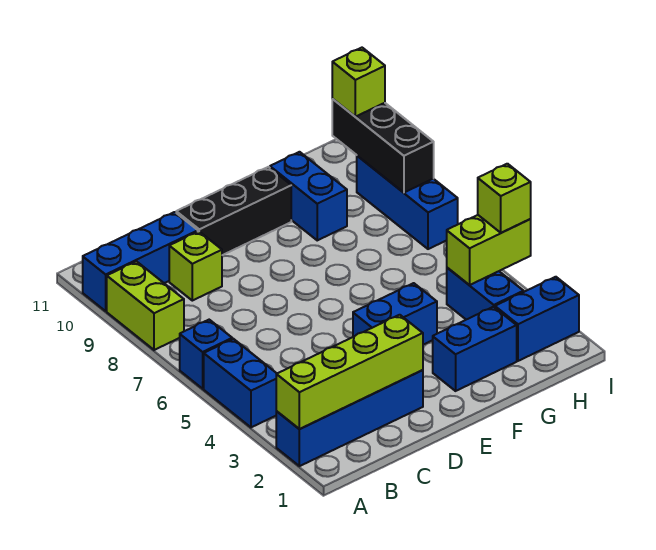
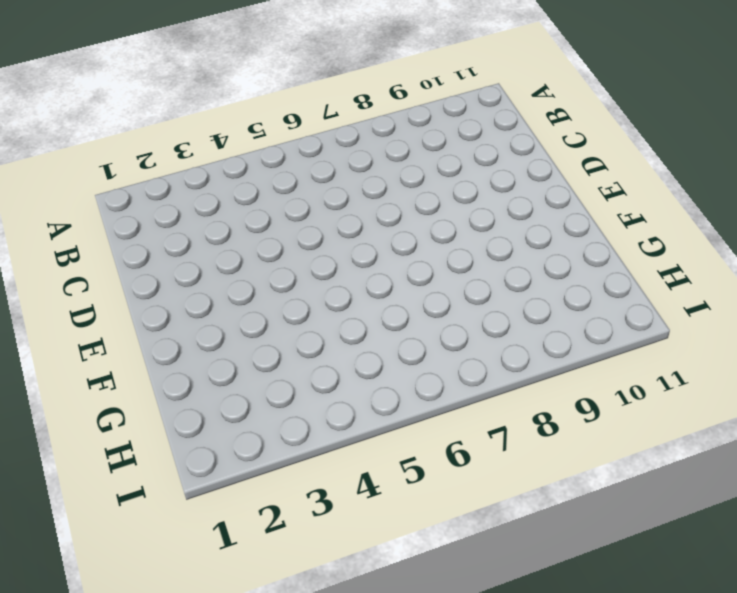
none -> blue brick A2:D2 level 1
none -> blue brick A4:A5 level 1
none -> blue brick A6 level 1

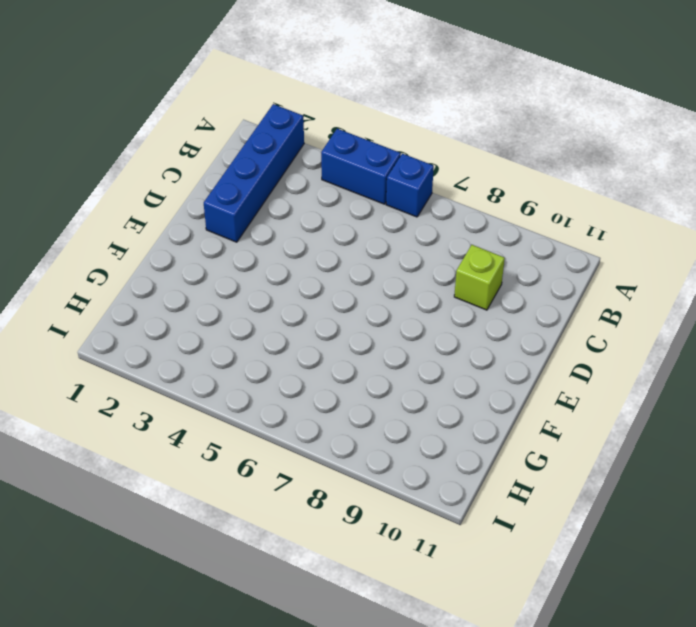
none -> lime brick A8:A9 level 1
none -> blue brick A10:C10 level 1
none -> black brick D10:F10 level 1

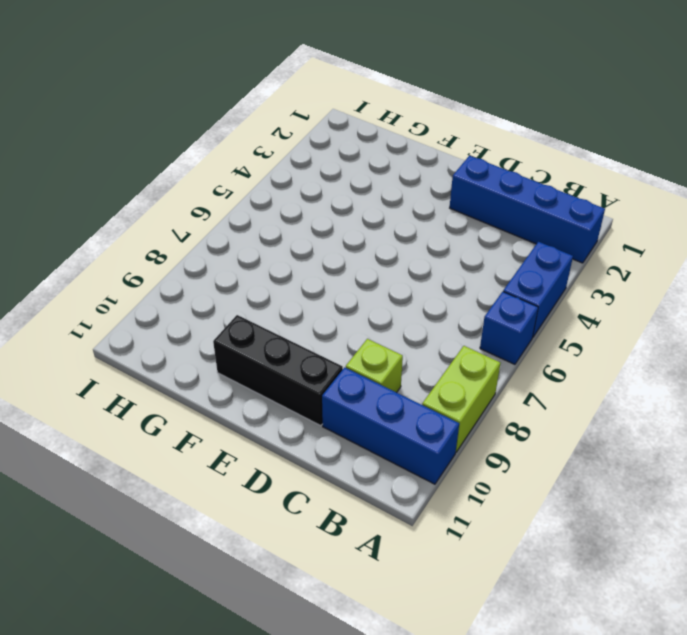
none -> blue brick E4:F4 level 1
none -> blue brick F2:G2 level 1
none -> blue brick G9:G10 level 1

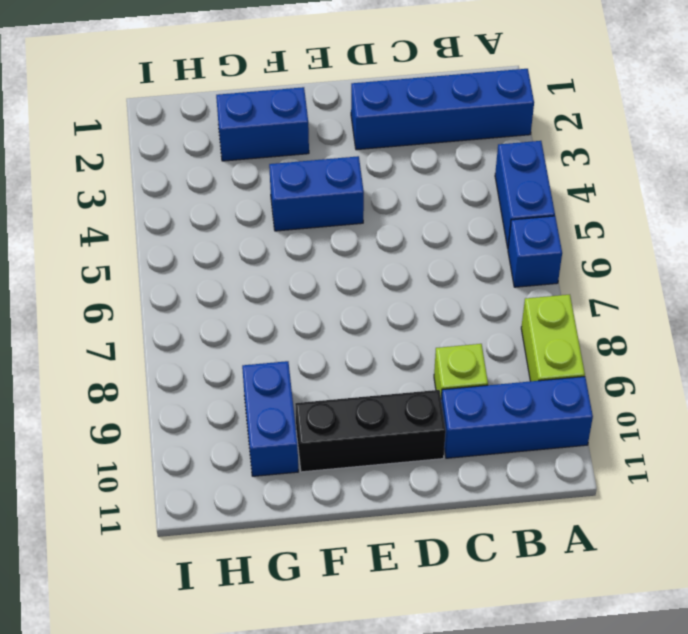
none -> blue brick H2:I2 level 1
none -> blue brick H3:H4 level 1
none -> blue brick I7:I9 level 1

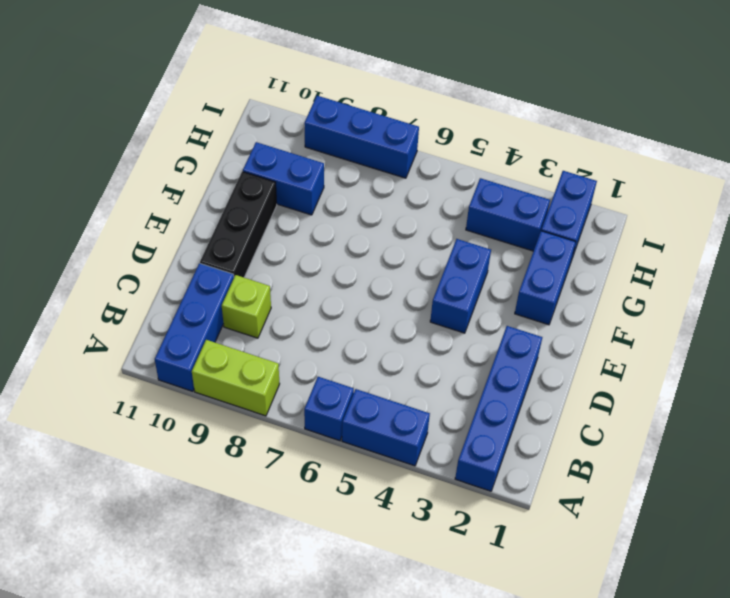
none -> lime brick A2:D2 level 2
none -> lime brick H4:I4 level 2
none -> black brick I8:I10 level 2

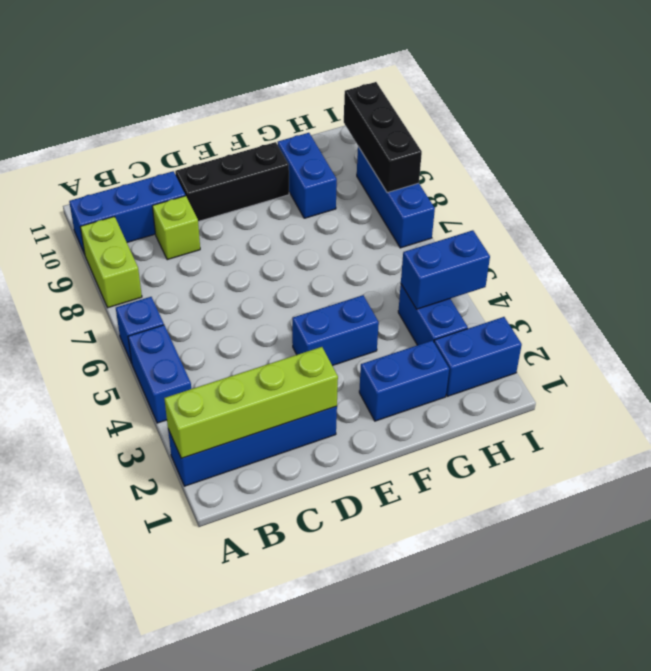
blue brick H4:I4 level 2 -> lime brick H4:I4 level 2
none -> lime brick I4 level 3
none -> lime brick I10 level 3

